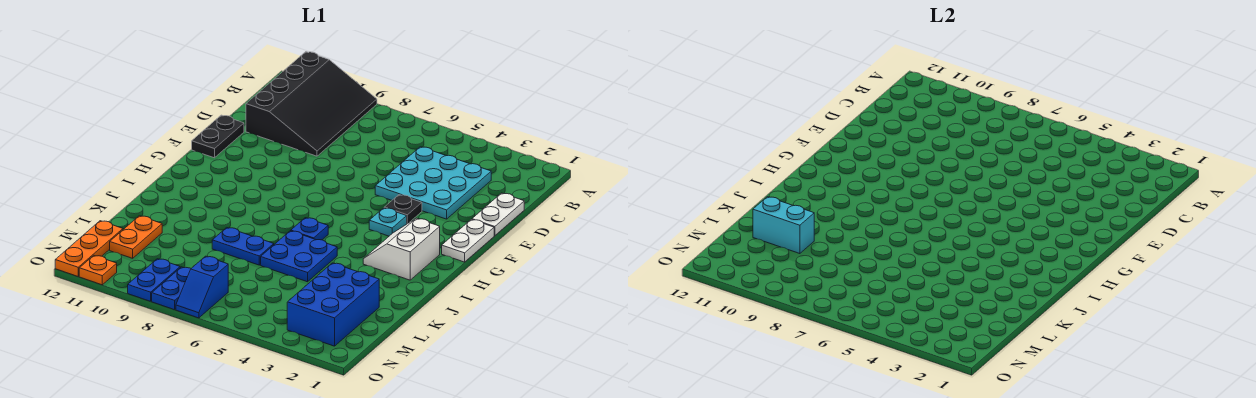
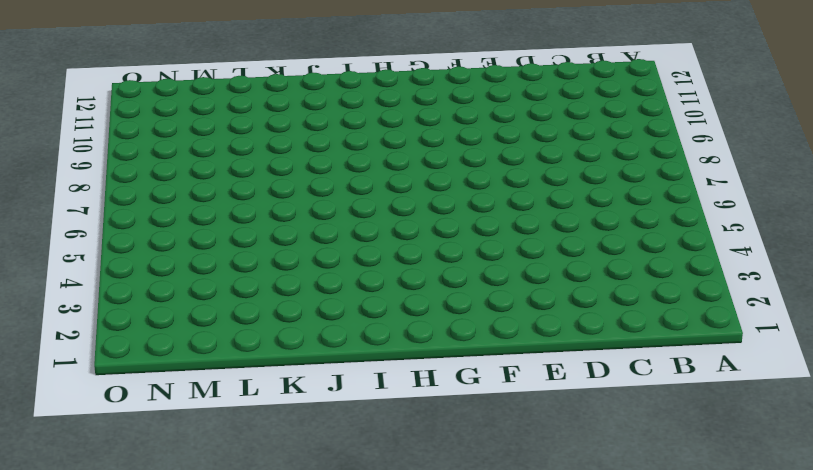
none -> black slope A9:D11 level 1 top 11
none -> cyan plate C3:E5 level 1
none -> white plate D1:E1 level 1

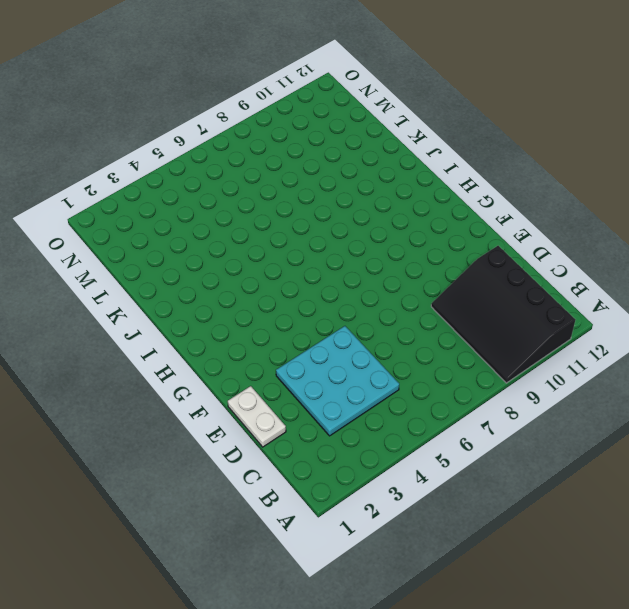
none -> black plate E12:F12 level 1
none -> white plate F1:G1 level 1
none -> black plate F4 level 1

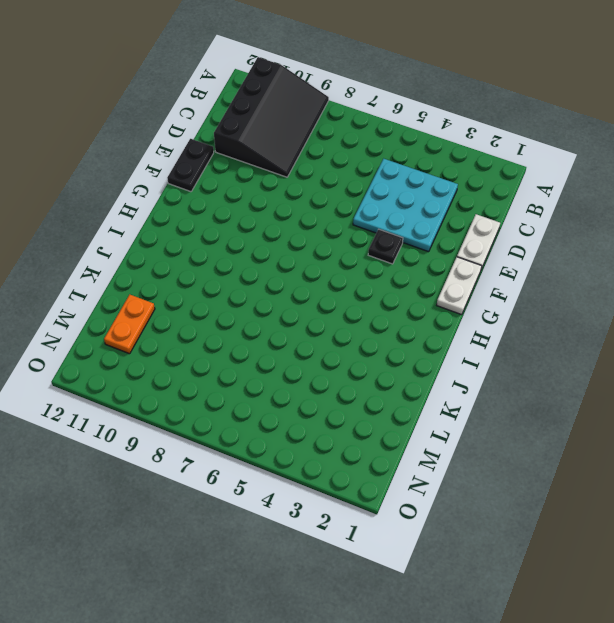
none -> cyan plate G4 level 1
none -> white slope H2:I3 level 1 top 2
none -> blue plate I6 level 1

